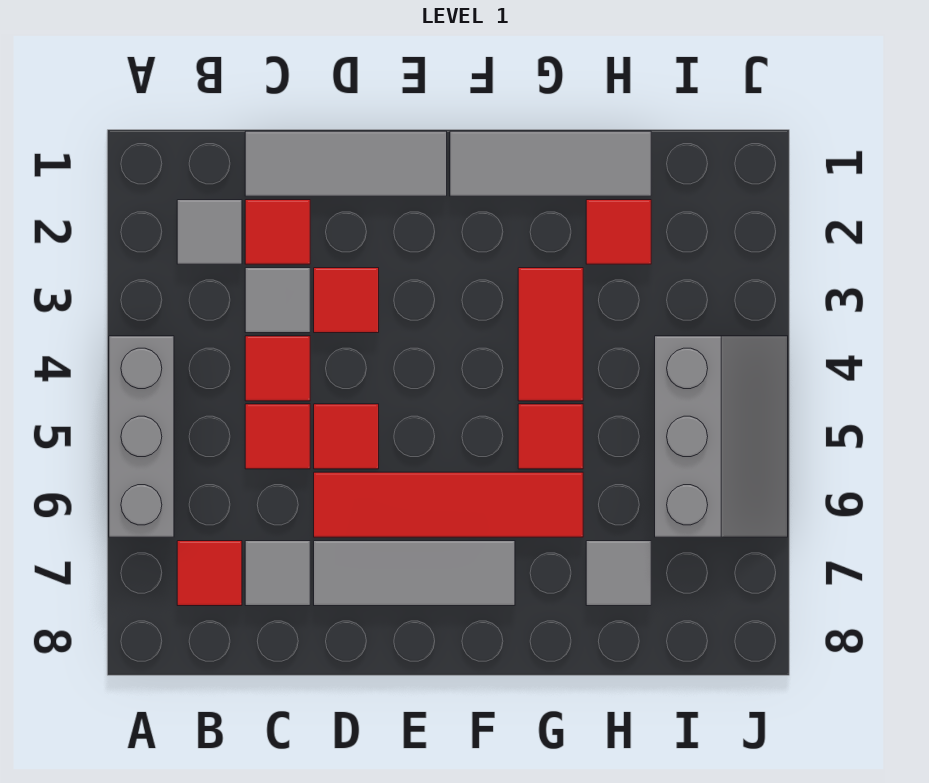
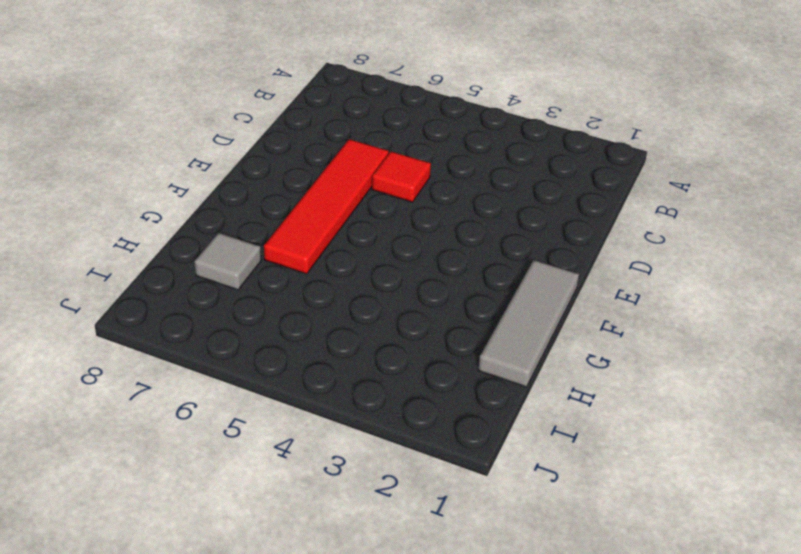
none -> grey brick A4:A6 level 1
none -> grey tile B2 level 1
none -> red tile B7 level 1

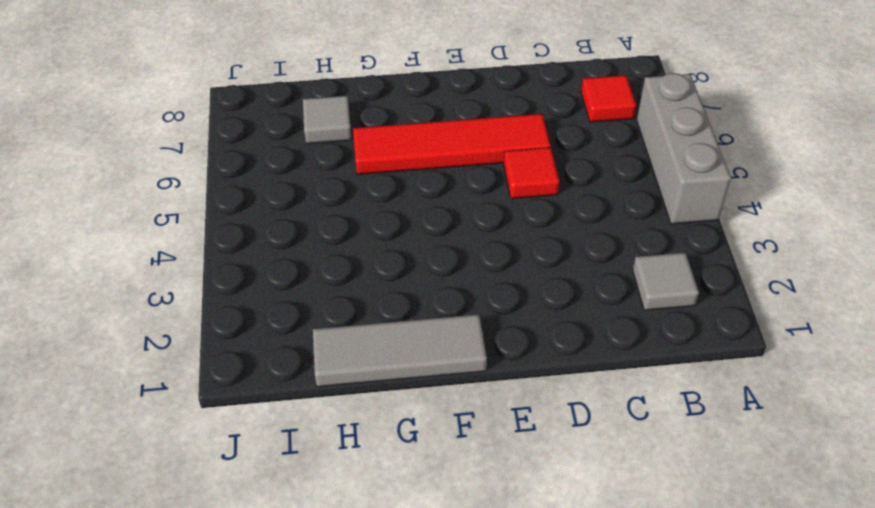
none -> grey tile C1:E1 level 1
none -> red tile C2 level 1
none -> grey tile C3 level 1

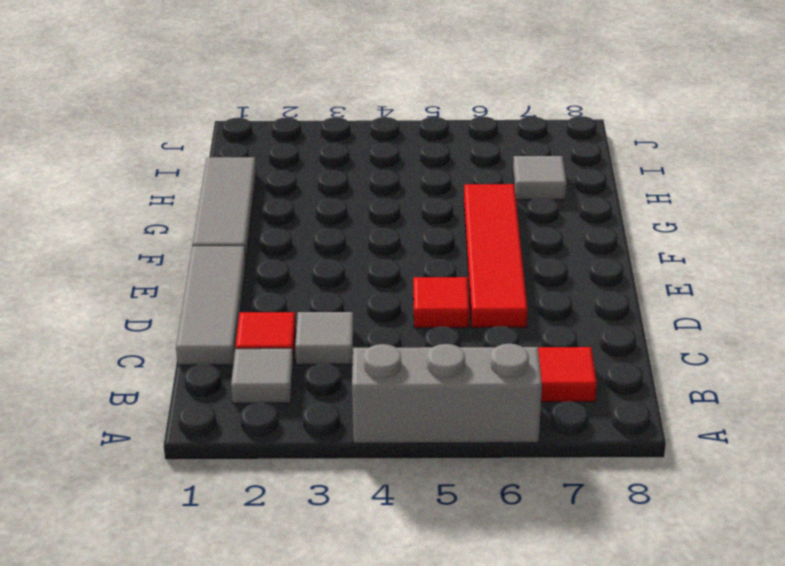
none -> red tile C4 level 1
none -> red tile C5 level 1
none -> grey tile C7 level 1

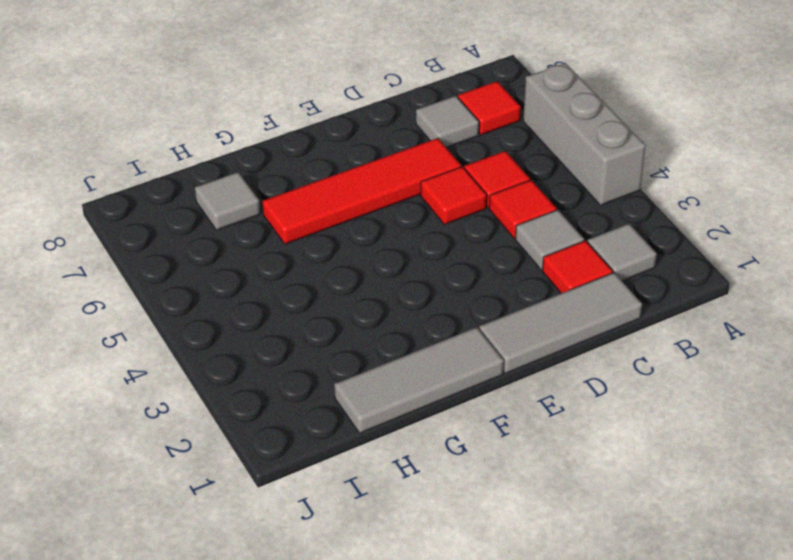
none -> red tile D3 level 1
none -> grey tile D7:F7 level 1
none -> red tile G3:G4 level 1

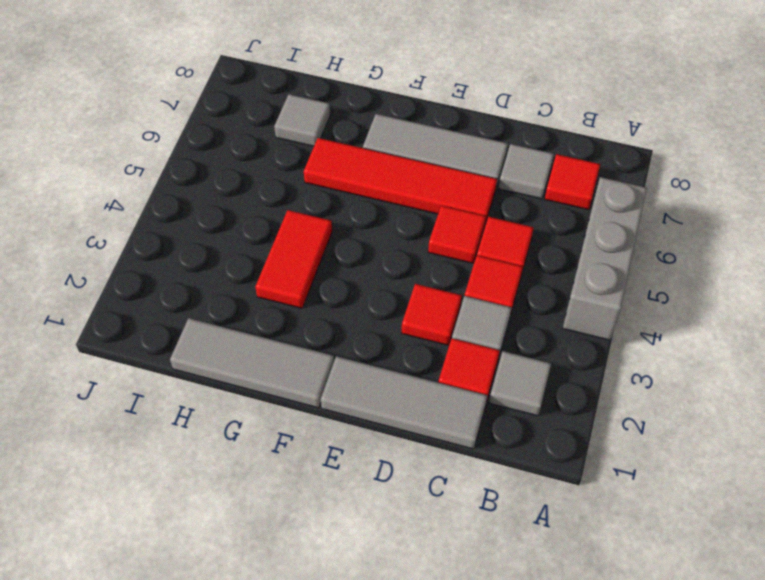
none -> red tile G5 level 1
none -> red tile H2 level 1
none -> grey slope I4:J6 level 1 top I

